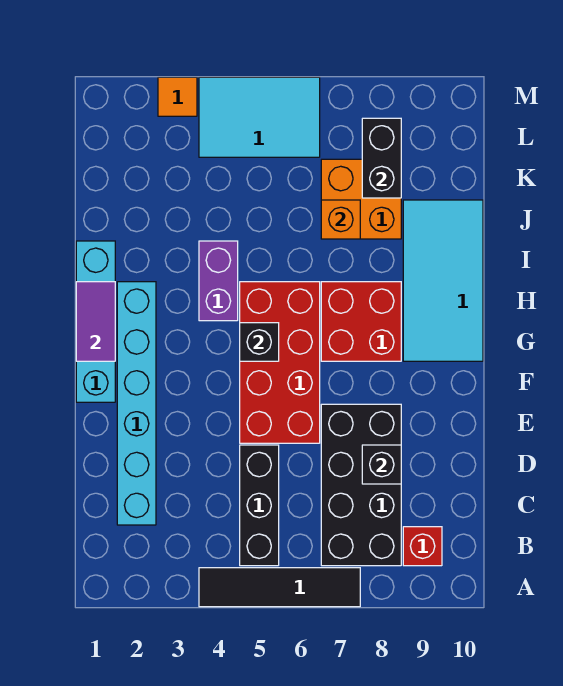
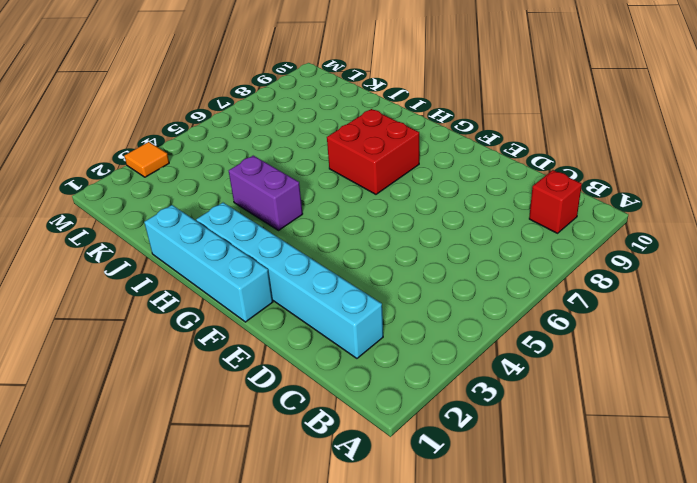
none -> black tile A4:A7 level 1
none -> black brick B5:D5 level 1
none -> black brick B7:E8 level 1

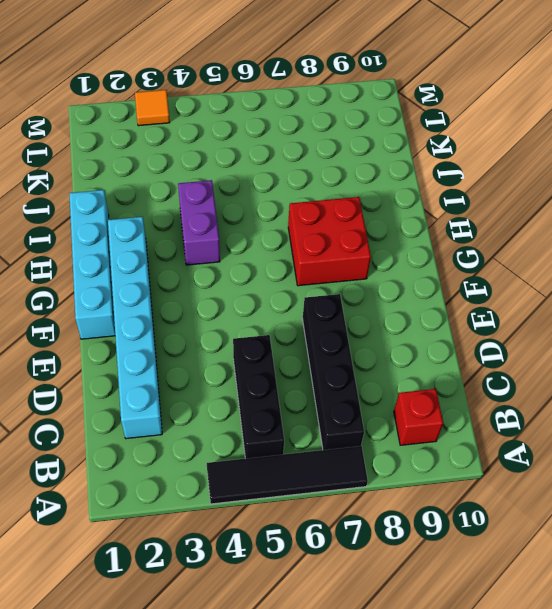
black brick B7:E7 level 1 -> black brick B7:E8 level 1
none -> red brick E5:H6 level 1
none -> cyan tile G9:J10 level 1
none -> orange brick J7:K8 level 1

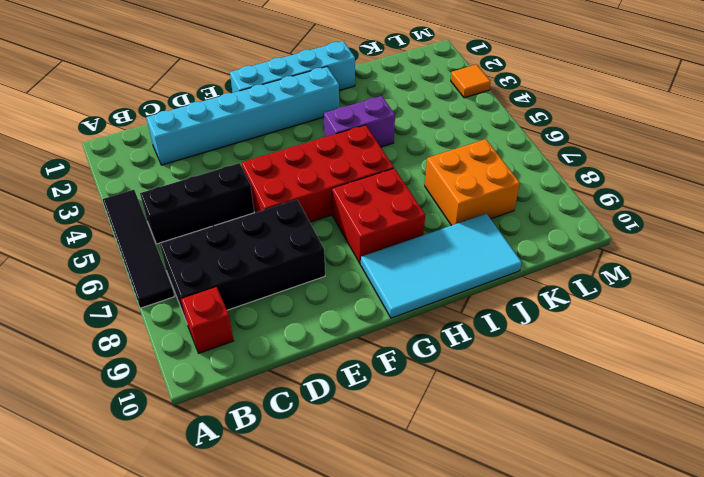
none -> cyan tile L4:M6 level 1
none -> black brick D8 level 2
none -> purple tile G1:H1 level 2

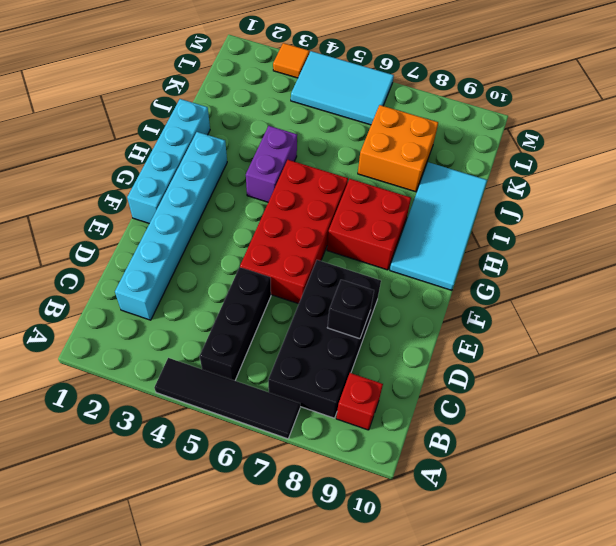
none -> purple tile G1:H1 level 2
none -> black brick G5 level 2
none -> orange brick J7 level 2

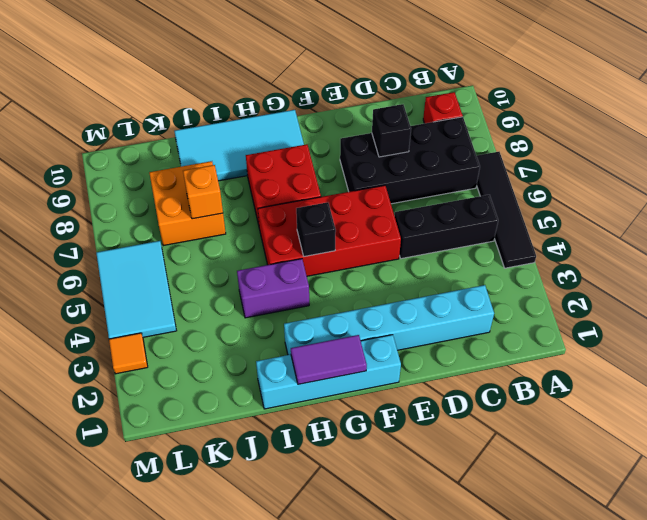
none -> black brick K8:L8 level 2

